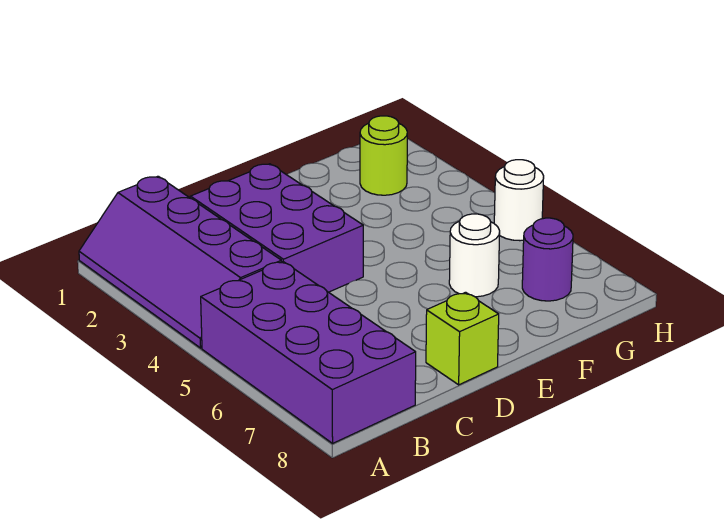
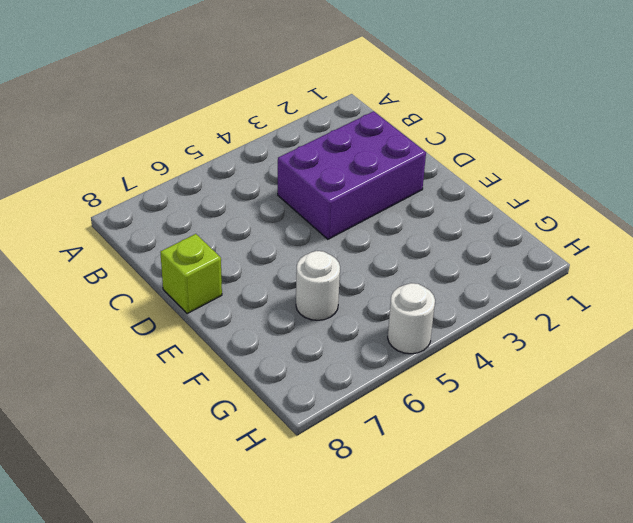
none -> purple slope A1:B4 level 1 top B
none -> purple brick A5:B8 level 1

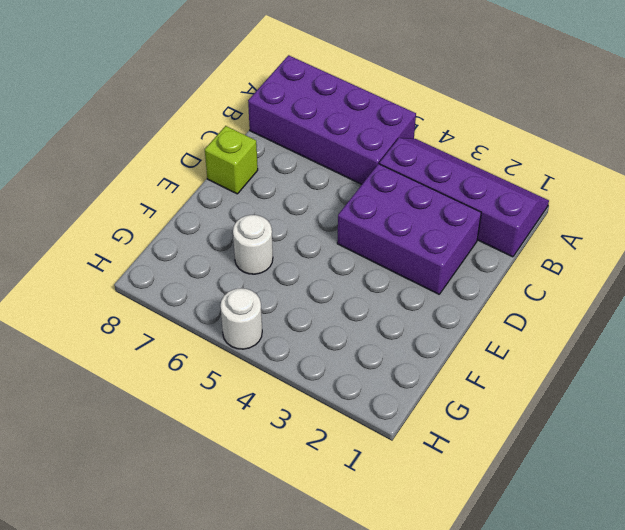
none -> lime round brick G2 level 1
none -> purple round brick G7 level 1

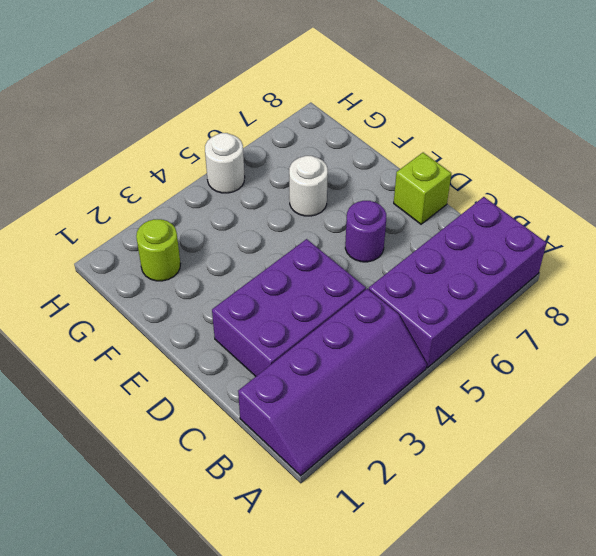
purple round brick D6 level 1 -> purple round brick G7 level 1

